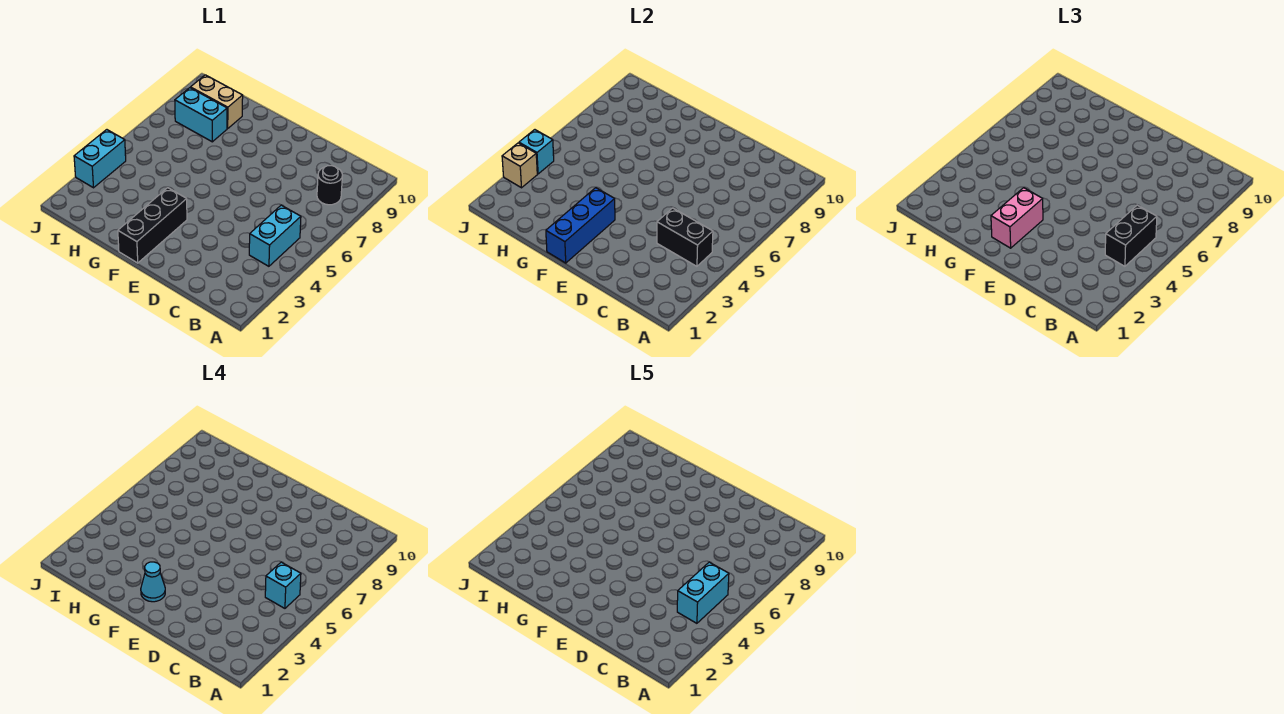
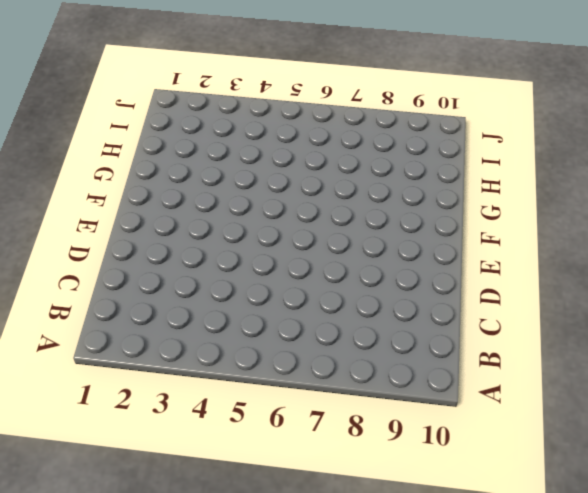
none -> cyan brick B4:B5 level 1
none -> black round brick B8 level 1
none -> black brick F1:F3 level 1

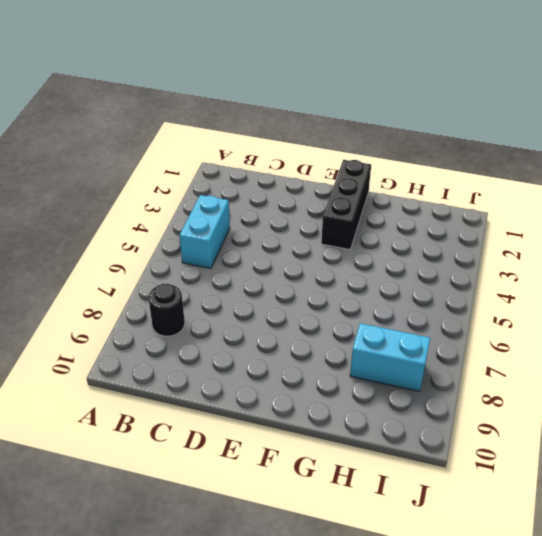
none -> tan brick H9:I9 level 1
none -> cyan brick J3:J4 level 1
none -> black brick B4:C4 level 2

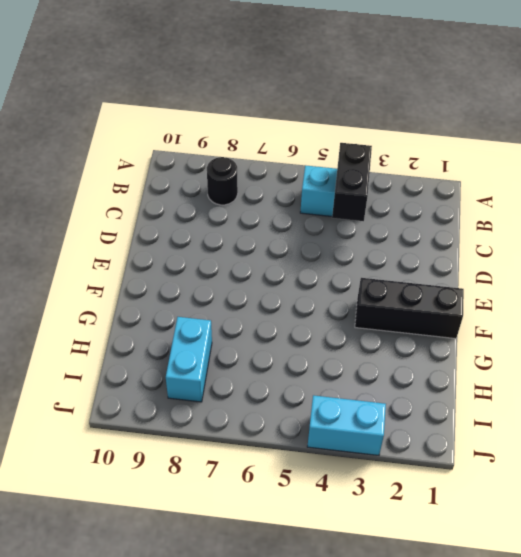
none -> tan brick H9:I9 level 1
none -> blue brick F1:F3 level 2
none -> tan brick J3 level 2

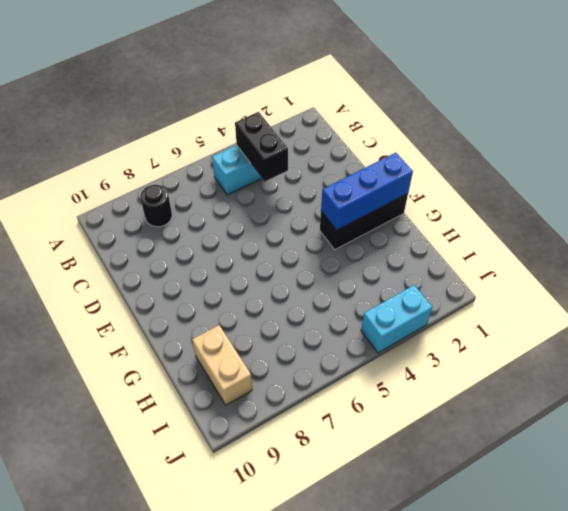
none -> cyan brick H8:I8 level 1
none -> tan brick J3 level 2
none -> cyan brick J4 level 2

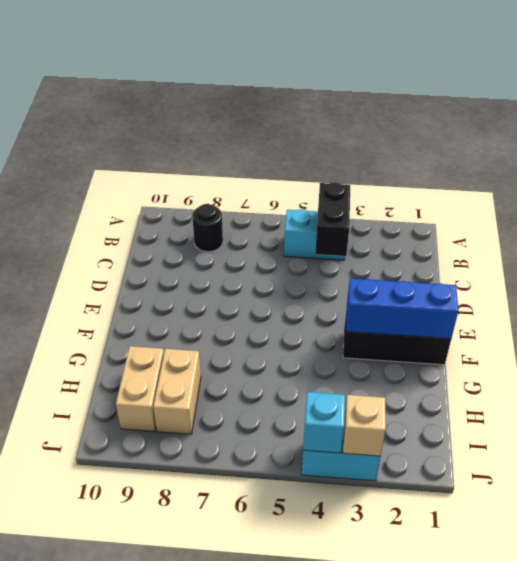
tan brick H8:I8 level 1 -> cyan brick H8:I8 level 1
none -> black brick B4:B5 level 3
none -> pink brick F2:F3 level 3
none -> cyan brick B5 level 4

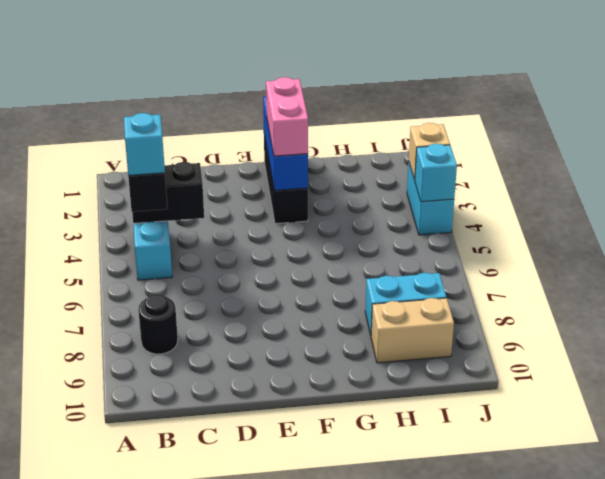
none -> cyan cone F2 level 4
none -> cyan brick B4:B5 level 5

